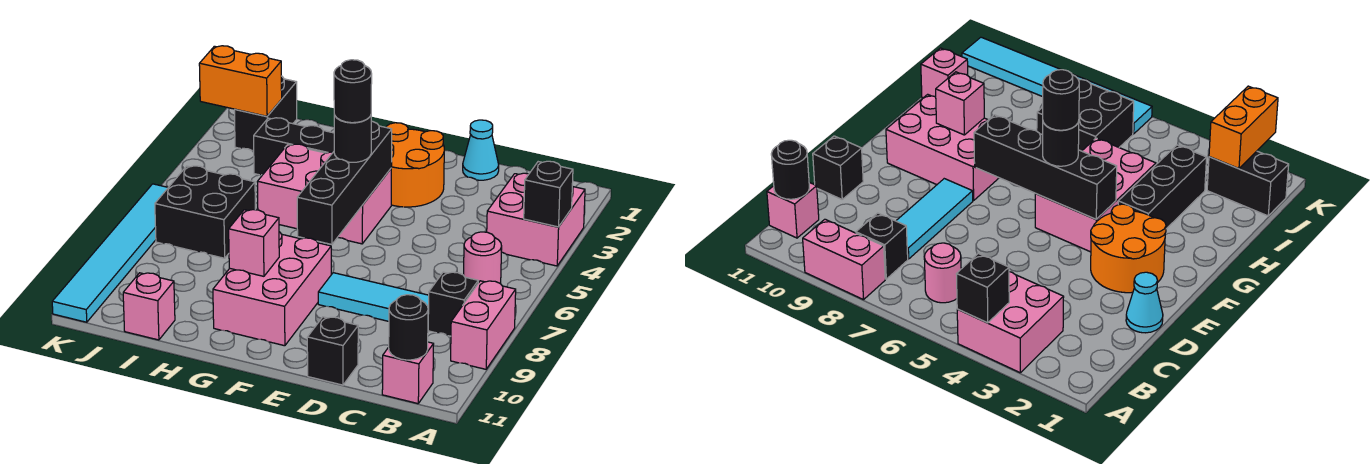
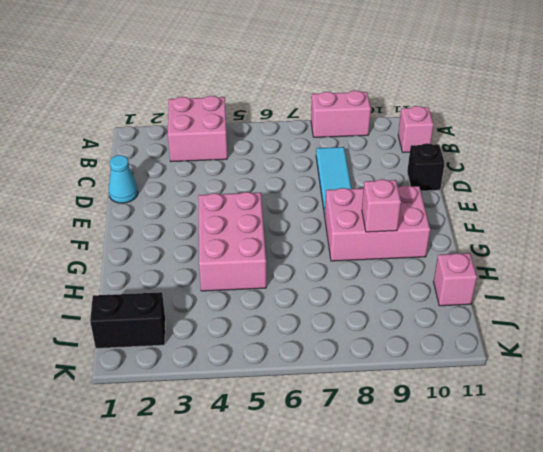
none -> pink round brick B6 level 1
none -> black brick B8 level 1
none -> orange round brick E2:F3 level 1

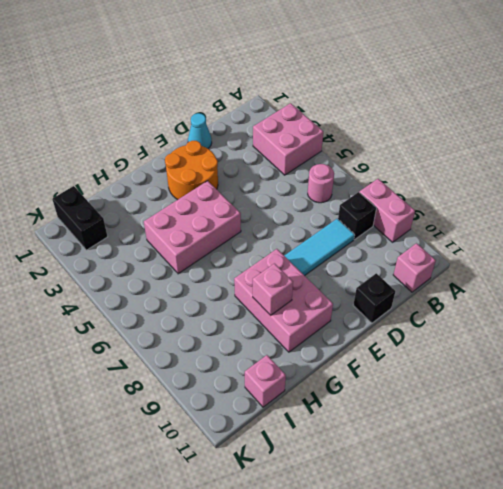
none -> black brick G3:I3 level 1
none -> black brick I6:J7 level 1
none -> cyan tile K6:K11 level 1

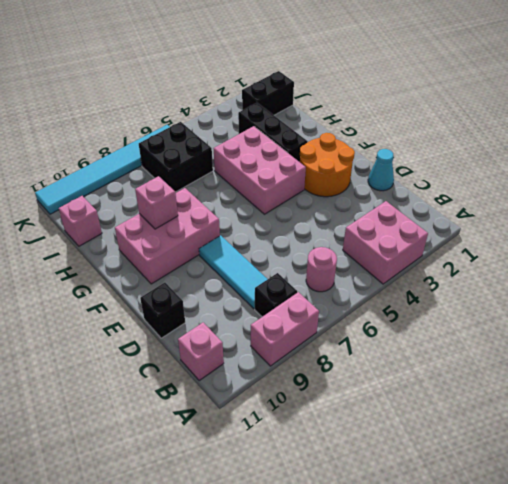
none -> black brick A4 level 2
none -> black round brick B11 level 2
none -> black brick F4:F7 level 2

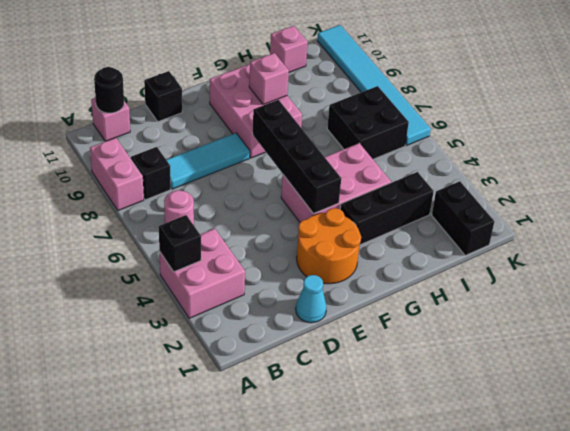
none -> orange brick J2:K2 level 2
none -> black round brick F5 level 3
none -> black round brick F5 level 4

